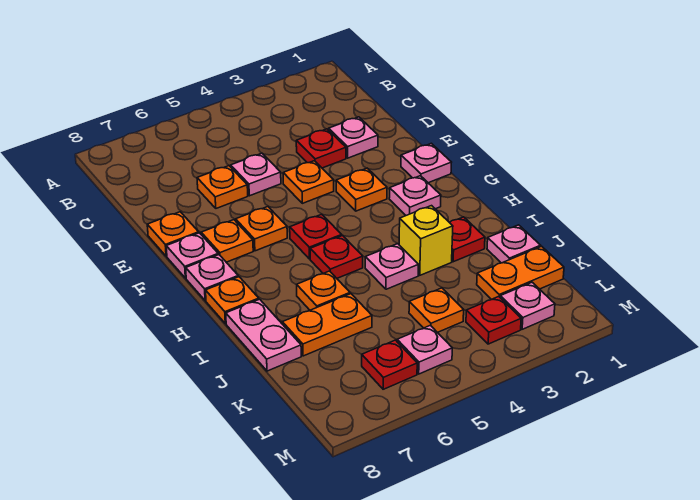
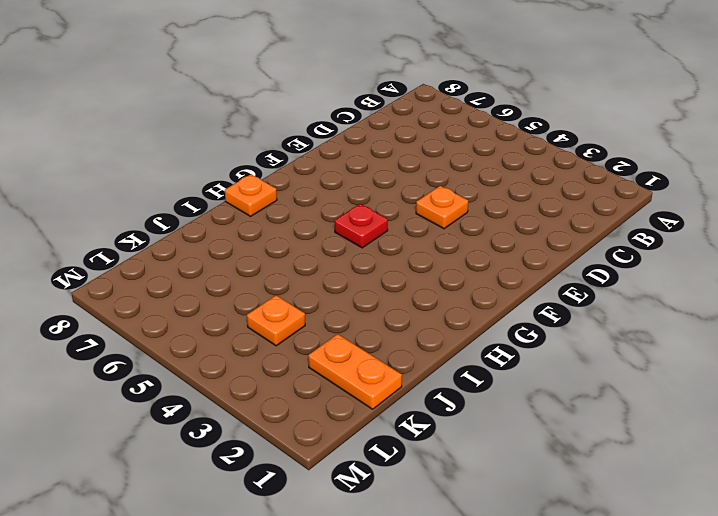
none -> pink plate D2 level 1
none -> red plate D3 level 1
none -> pink plate D5 level 1

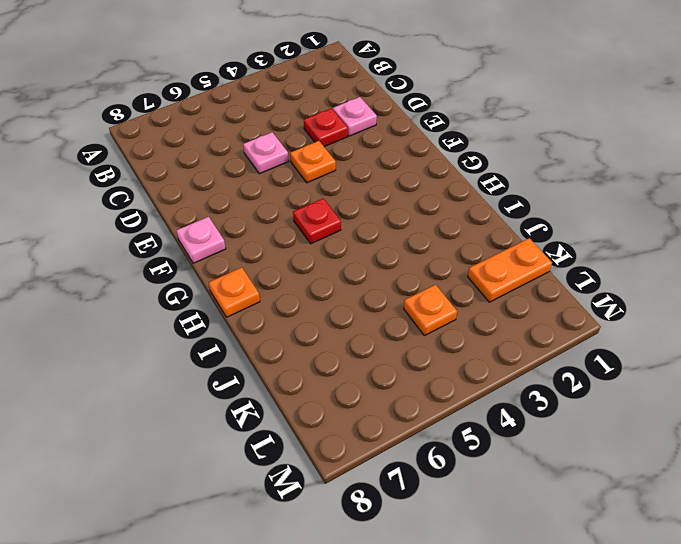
none -> orange plate D6 level 1
none -> orange plate E8 level 1
none -> pink plate F1 level 1

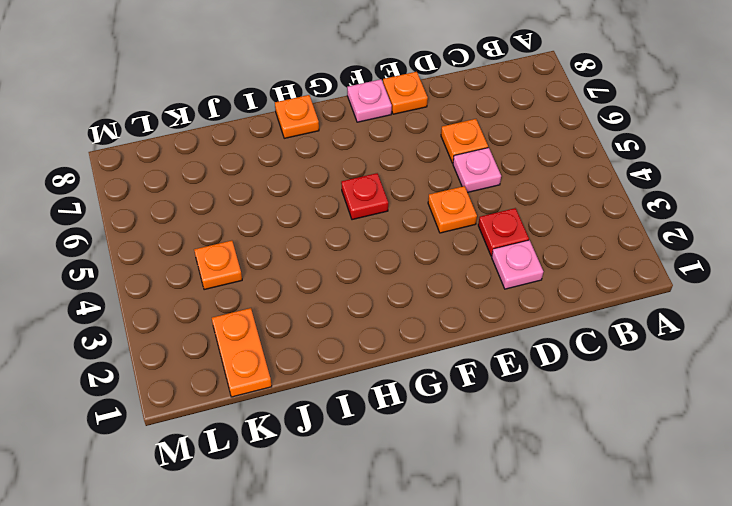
none -> pink plate F1 level 1
none -> orange plate F3 level 1
none -> orange plate F6 level 1

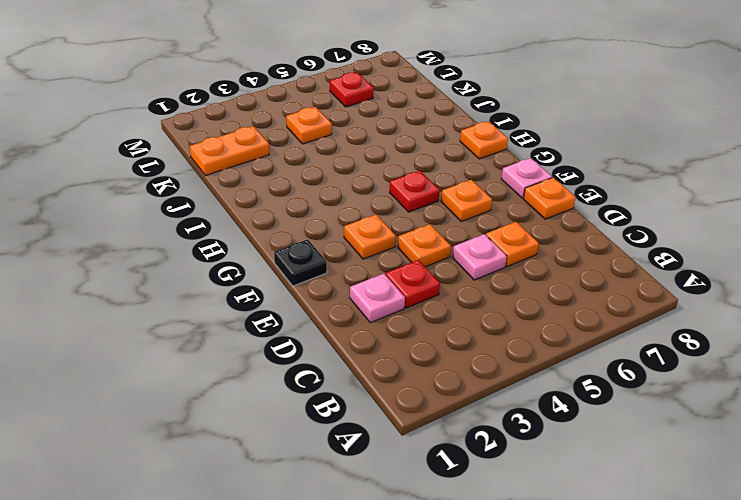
black plate F1 level 1 -> pink plate F1 level 1
none -> orange plate F7 level 1
none -> pink plate G2 level 1
none -> pink plate G8 level 1

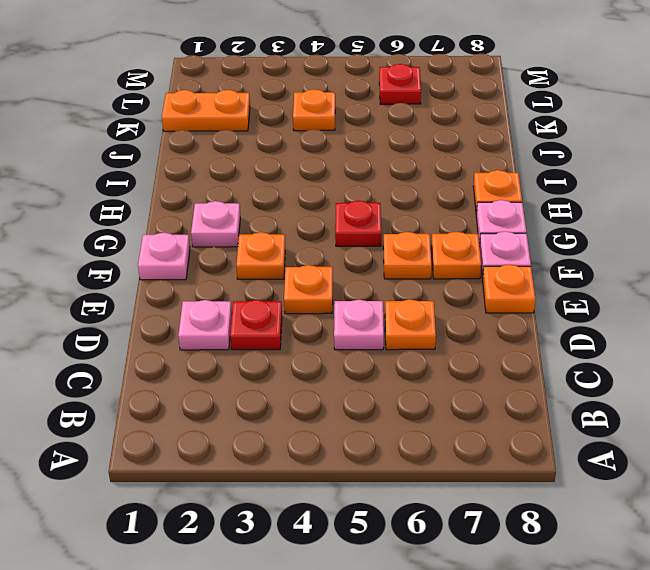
none -> red plate H5 level 1
none -> red plate I2 level 1
none -> yellow brick I3 level 1

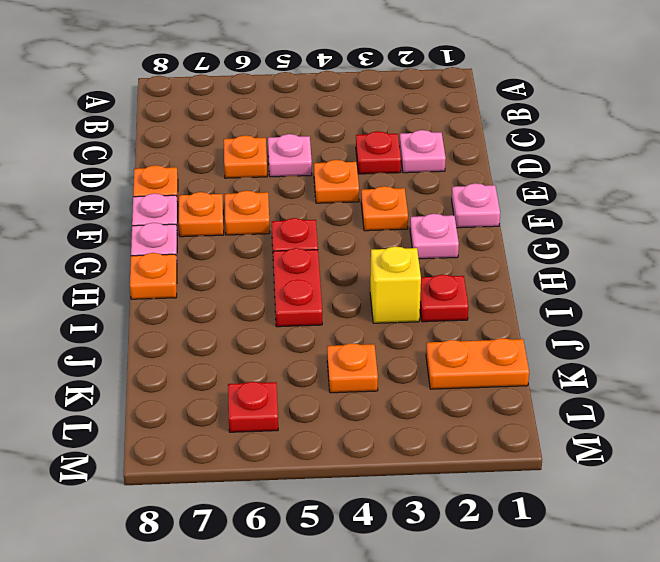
red plate H5:I5 level 1 -> red plate H5 level 1
none -> pink plate I4 level 1
none -> orange plate I6 level 1
none -> pink plate I8:J8 level 1

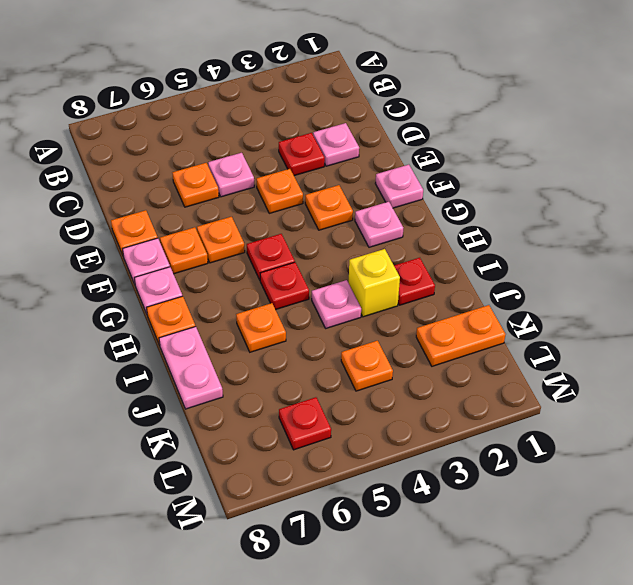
none -> pink plate J1 level 1
none -> orange plate J6:J7 level 1
none -> pink plate L2 level 1

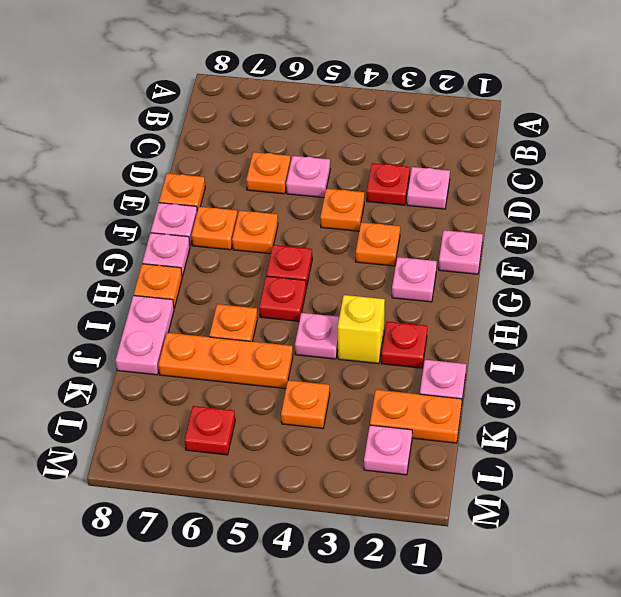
orange plate J5:J7 level 1 -> orange plate J6:J7 level 1
none -> red plate L3 level 1
none -> pink plate L5 level 1

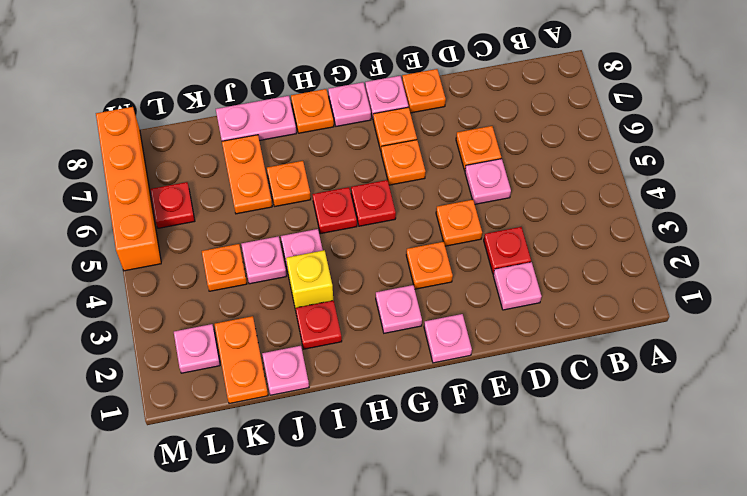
pink plate J4 level 1 -> pink plate L5 level 1
orange brick M5:M8 level 1 -> none
none -> red plate L3 level 1

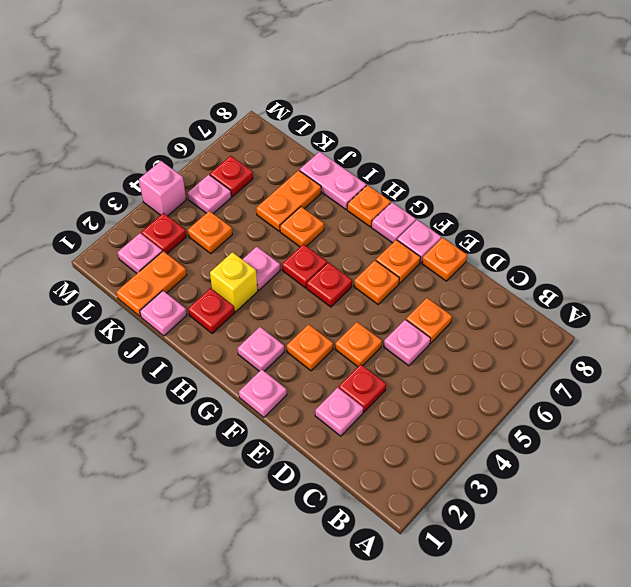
pink brick M4 level 1 -> none

